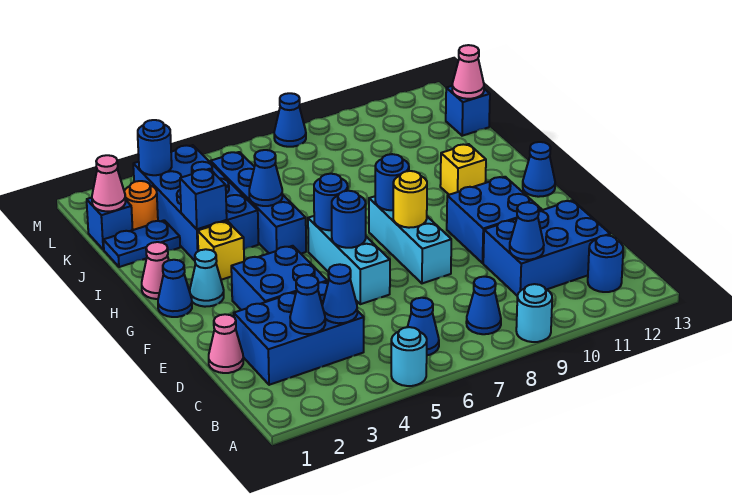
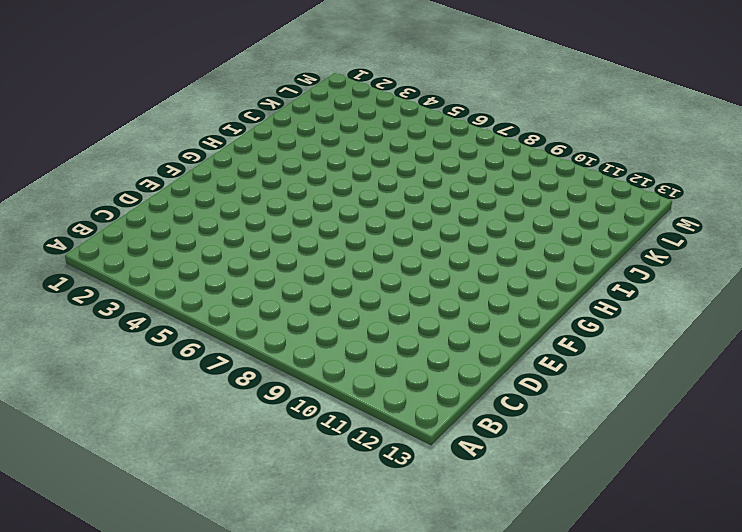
none -> cyan round brick A5 level 1
none -> cyan round brick A9 level 1
none -> blue cone B6 level 1
none -> blue cone B8 level 1

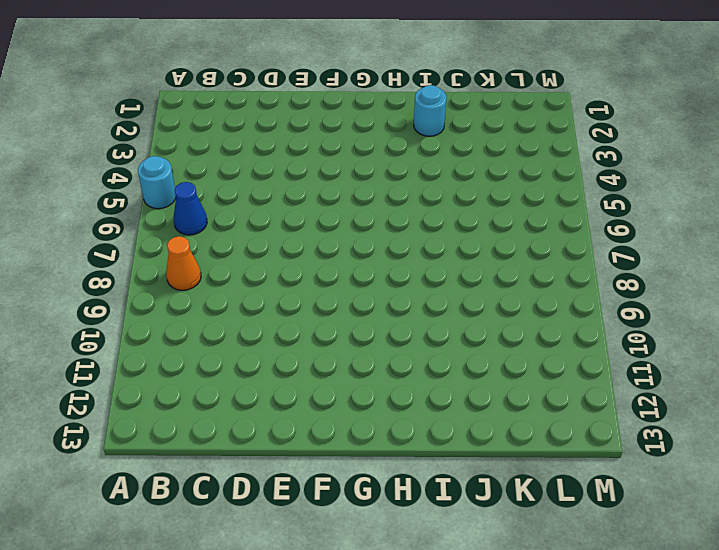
orange cone B8 level 1 -> blue cone B8 level 1
cyan round brick I2 level 1 -> cyan round brick A9 level 1
none -> blue round brick B12 level 1
none -> blue brick C2:D4 level 1
none -> blue brick C10:D12 level 1
none -> pink cone D1 level 1

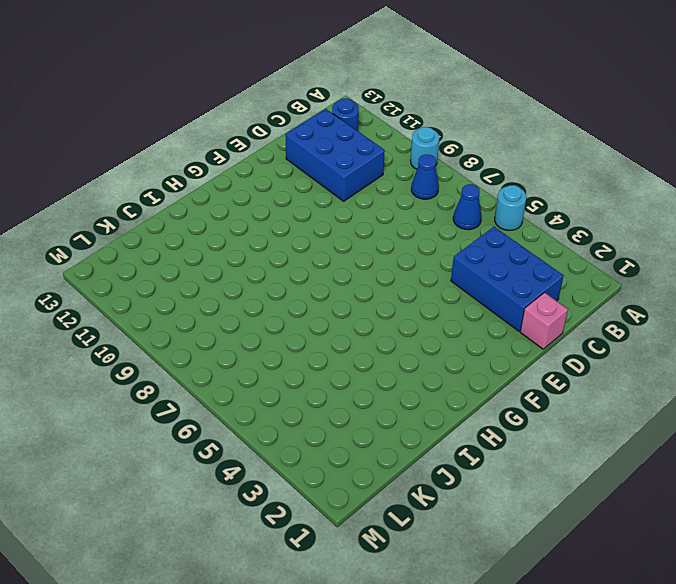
pink brick D1 level 1 -> pink cone D1 level 1
none -> blue brick E3:F4 level 1
none -> cyan brick E6:G6 level 1
none -> cyan brick E8:G8 level 1
none -> blue brick E10:F11 level 1

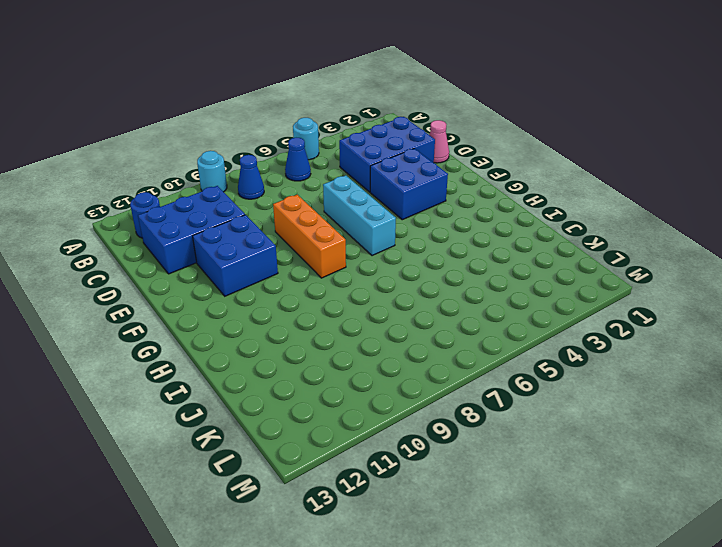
orange brick E8:G8 level 1 -> cyan brick E8:G8 level 1
none -> blue cone G1 level 1
none -> cyan cone G2 level 1
none -> blue cone G13 level 1
none -> pink cone H1 level 1

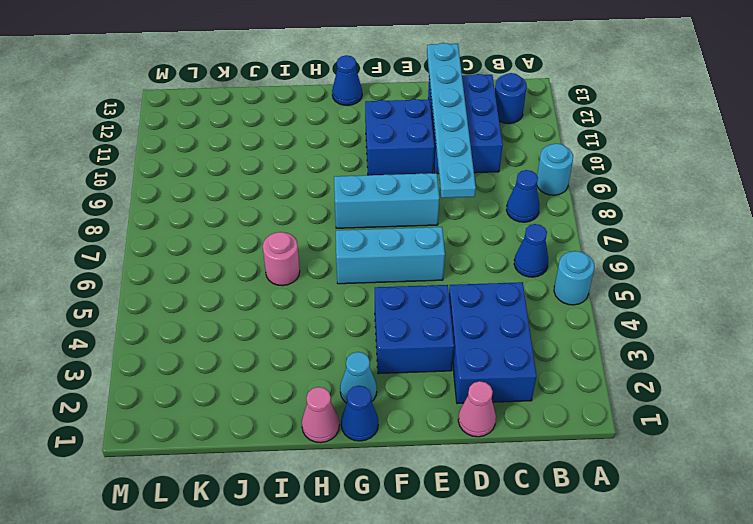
cyan plate D8:D13 level 2 -> none
pink round brick I6 level 1 -> none
none -> yellow brick H3 level 1
none -> blue brick H5:K5 level 1
none -> yellow brick H11 level 1
none -> blue brick I3:L4 level 1

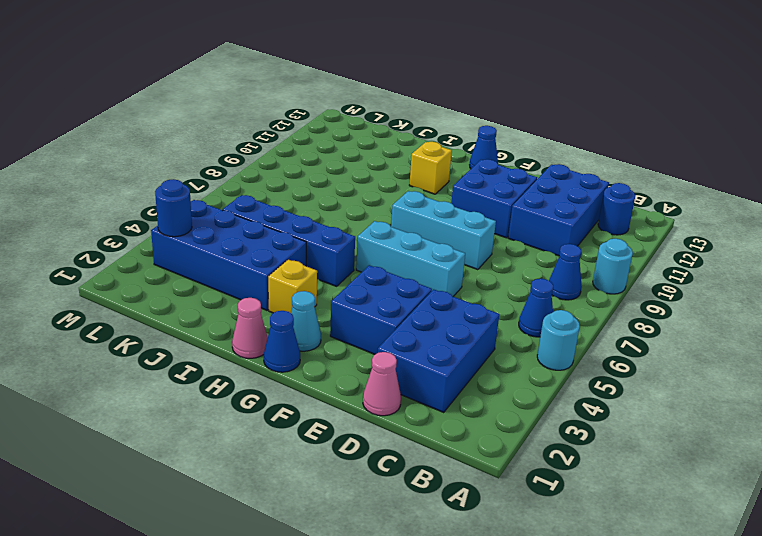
none -> blue plate J1:J2 level 1
none -> blue brick K1 level 1
none -> orange round brick K2 level 1
none -> blue brick K13 level 1

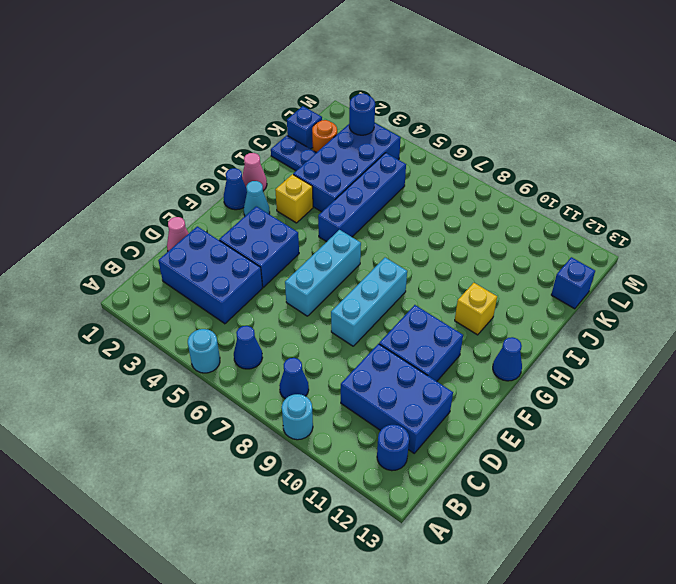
none -> blue cone M8 level 1
none -> blue cone C3 level 2
none -> blue cone C4 level 2
none -> blue cone C10 level 2

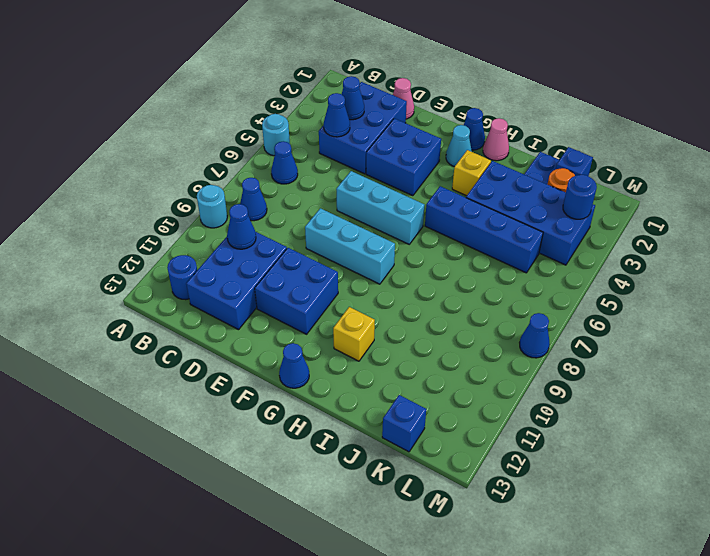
none -> blue round brick F6 level 2
none -> yellow round brick F8 level 2
none -> blue round brick G6 level 2
none -> blue round brick G8 level 2

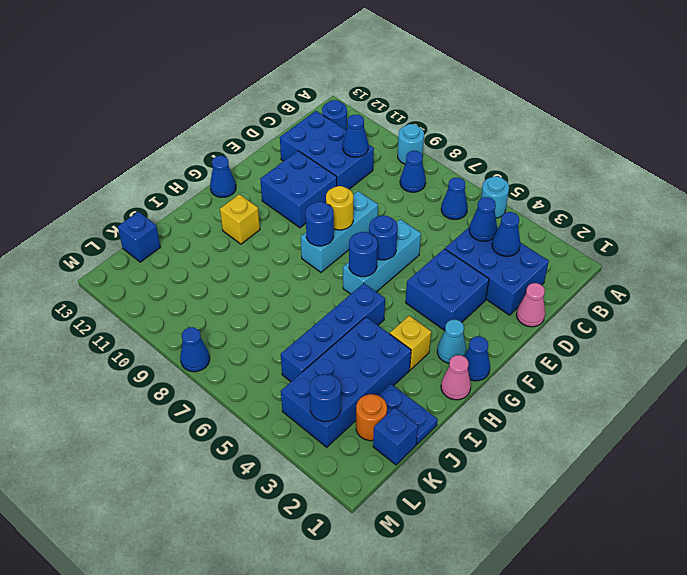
none -> blue brick I3 level 2
none -> blue cone I5 level 2
none -> pink cone K1 level 2
none -> pink cone K13 level 2

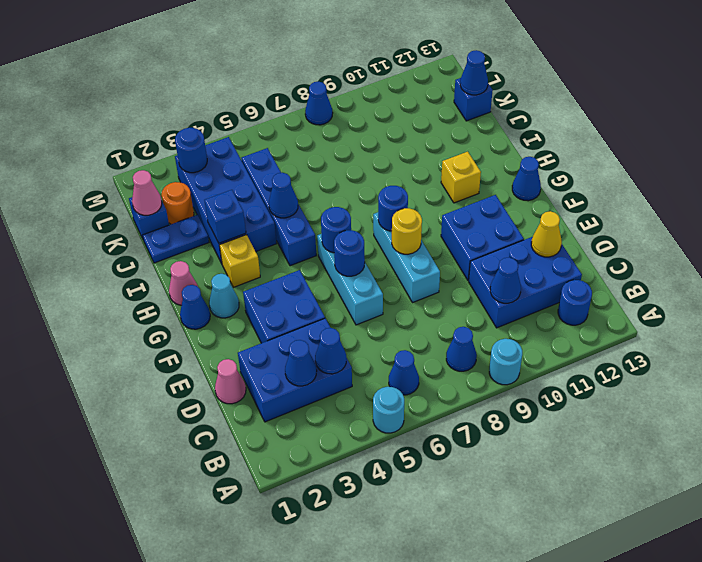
yellow cone D12 level 2 -> none
blue cone K13 level 2 -> pink cone K13 level 2

